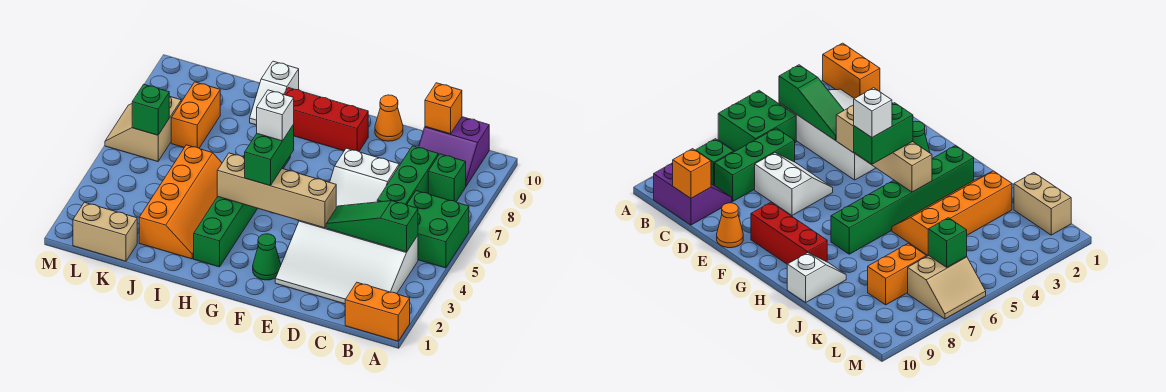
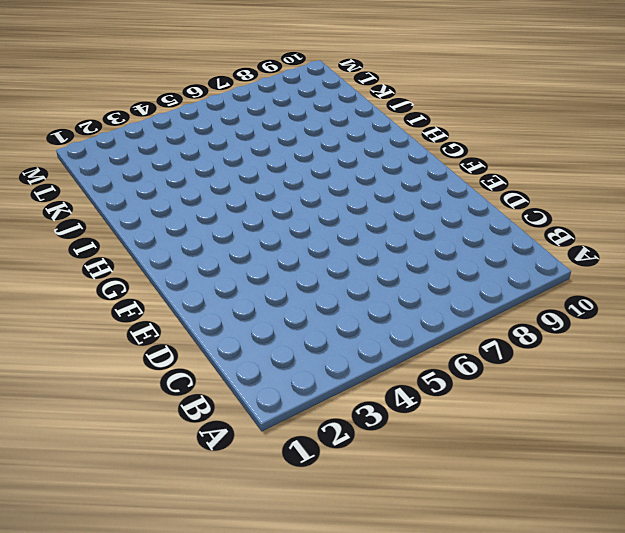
none -> orange brick A1:B1 level 1
none -> green brick A5:B6 level 1
none -> white slope B2:E4 level 1 top 4

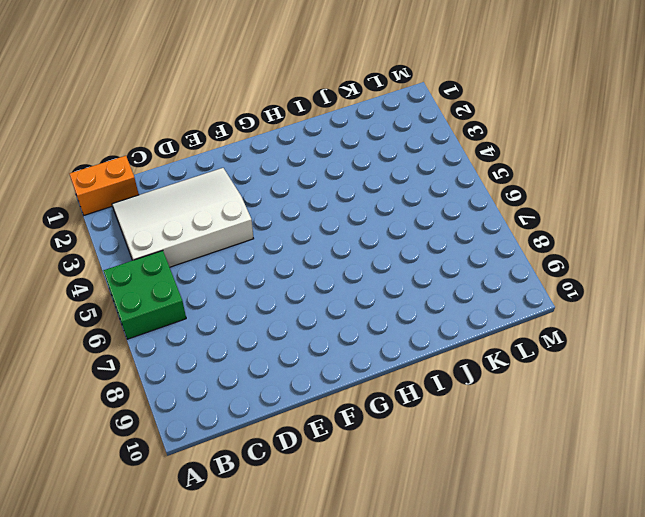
none -> green brick B8 level 1
none -> purple slope B9:C10 level 1 top 10
none -> green brick C6:C8 level 1

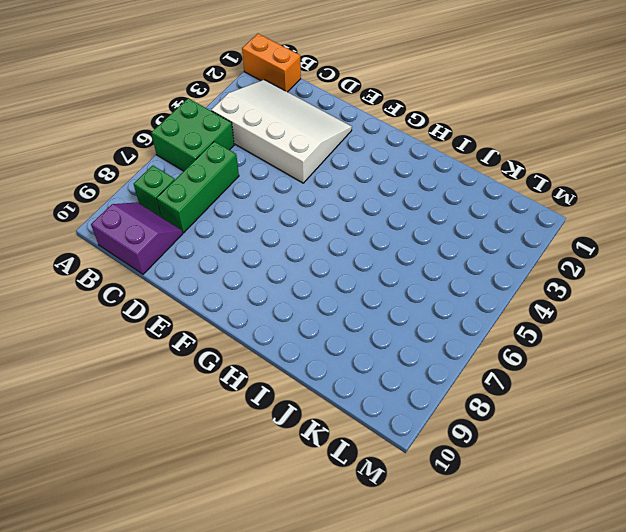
none -> white slope D6:E7 level 1 top 7
none -> orange cone E10 level 1
none -> green cone F2 level 1

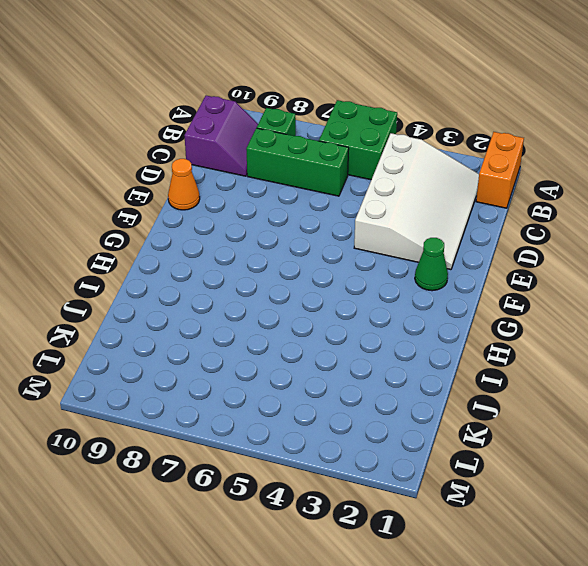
none -> white slope D6:E7 level 1 top 7
none -> red brick F9:H9 level 1
none -> green brick H2:H7 level 1

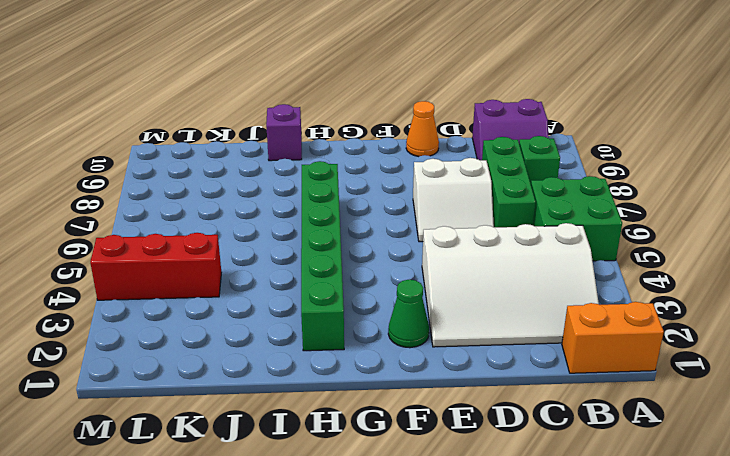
purple brick I10 level 1 -> white slope I9:I10 level 1 top 10
red brick K4:M4 level 1 -> red brick F9:H9 level 1
none -> orange slope I2:J5 level 1 top J
none -> tan brick K1:L1 level 1
none -> orange brick K7:K8 level 1

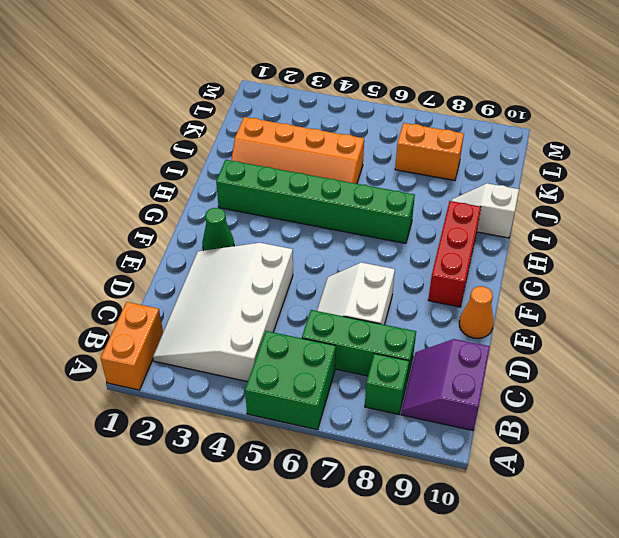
none -> tan brick K1:L1 level 1
none -> tan slope L6:M7 level 1 top L
none -> green slope B4:D4 level 2 top B

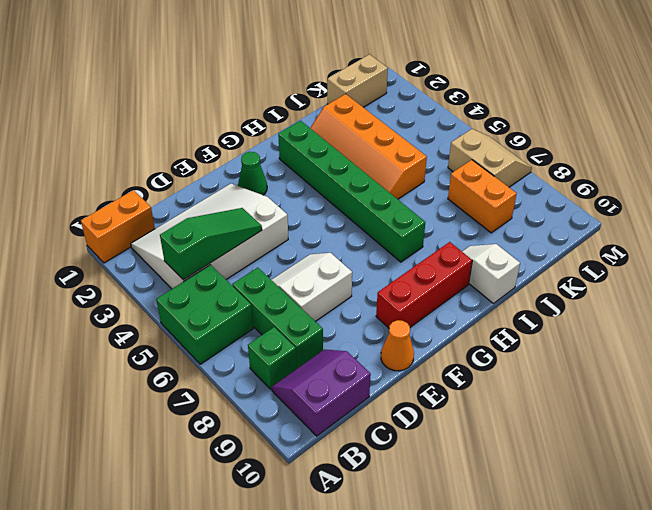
none -> orange brick C10 level 2
none -> tan brick E4:H4 level 2
none -> green brick L6 level 2

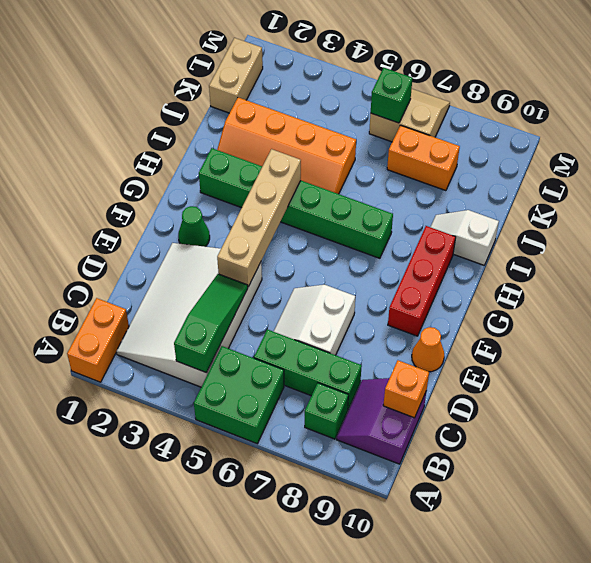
none -> green brick G4:G5 level 3
none -> white brick G5 level 4

